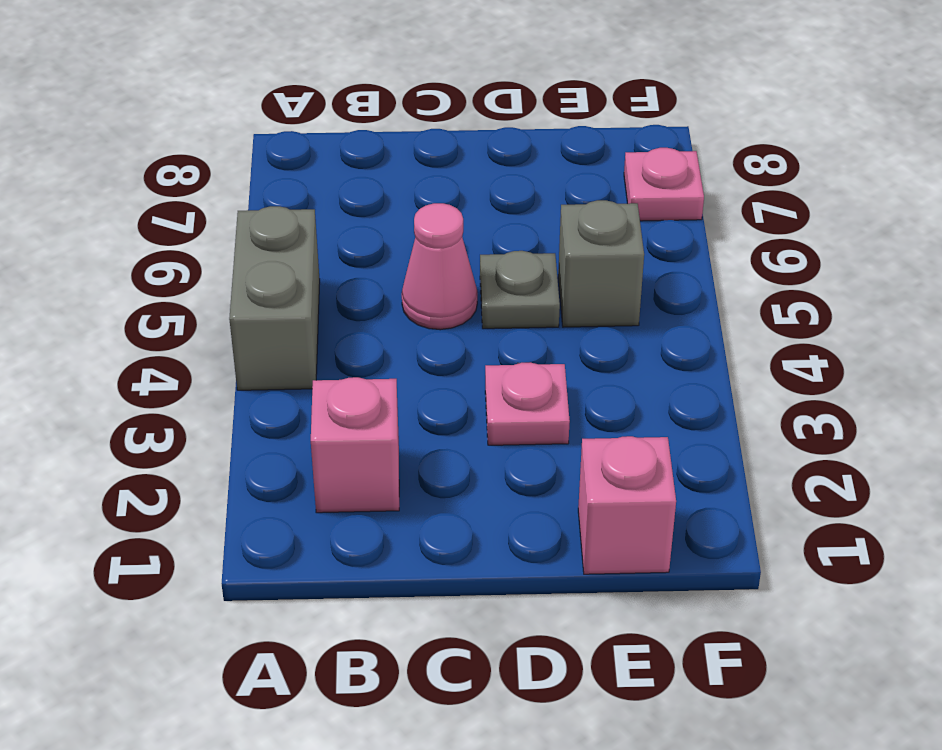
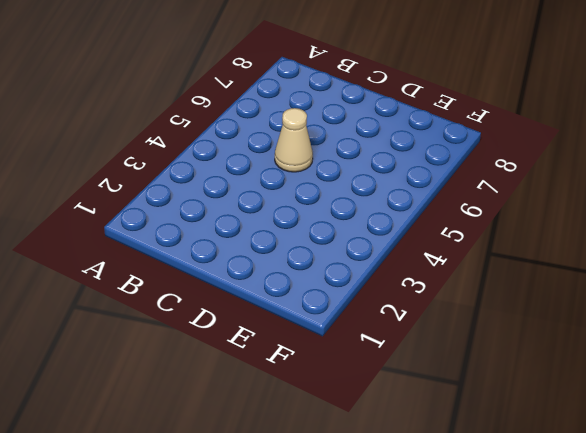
tan cone C5 level 1 -> pink cone C5 level 1
none -> grey brick A4:A5 level 1
none -> pink brick B2 level 1

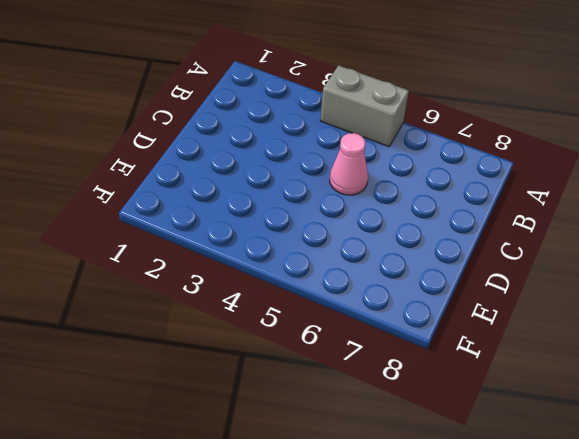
none -> pink brick B2 level 1
none -> pink plate D3 level 1

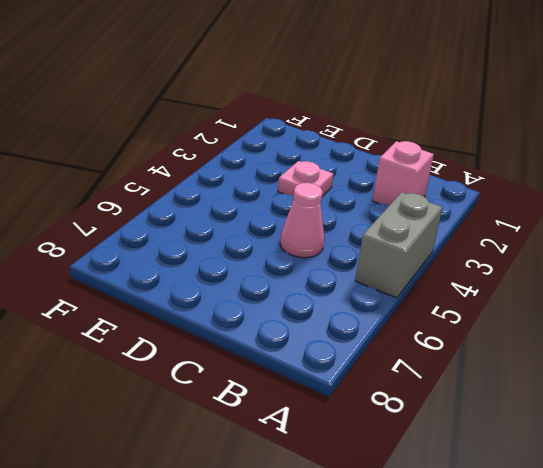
none -> grey plate D5 level 1
none -> pink brick E1 level 1

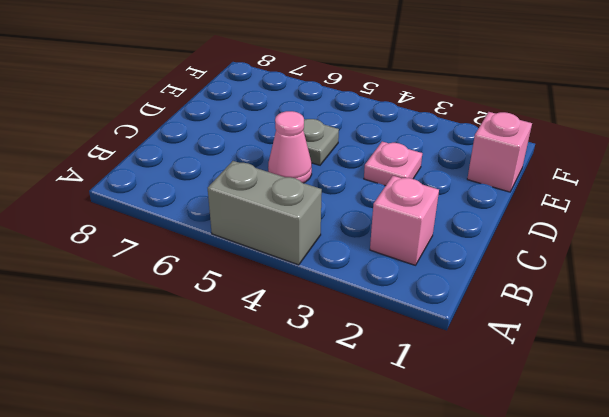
none -> grey brick E5 level 1
none -> pink plate F7 level 1

